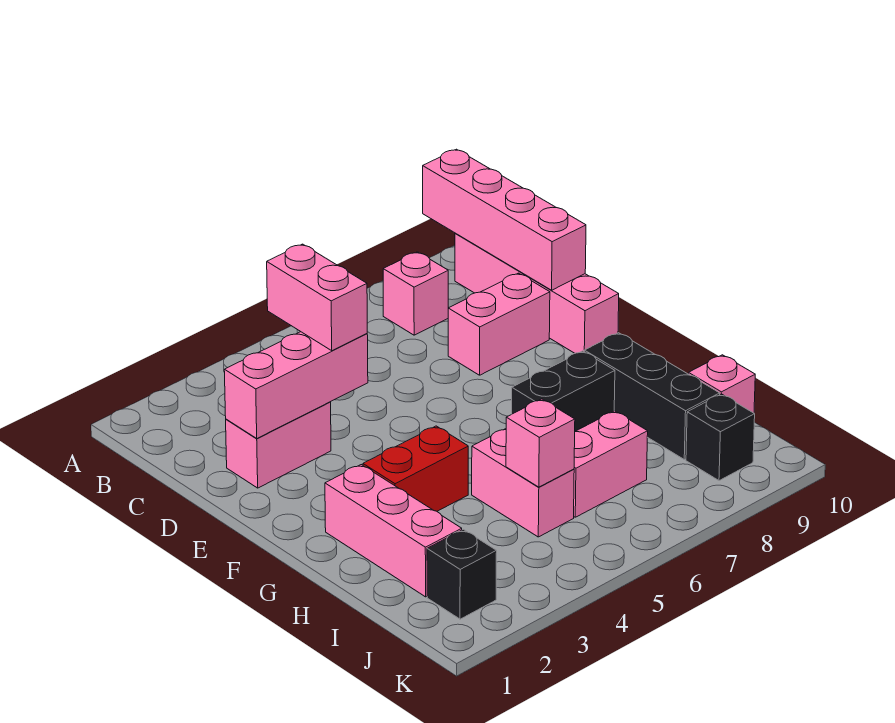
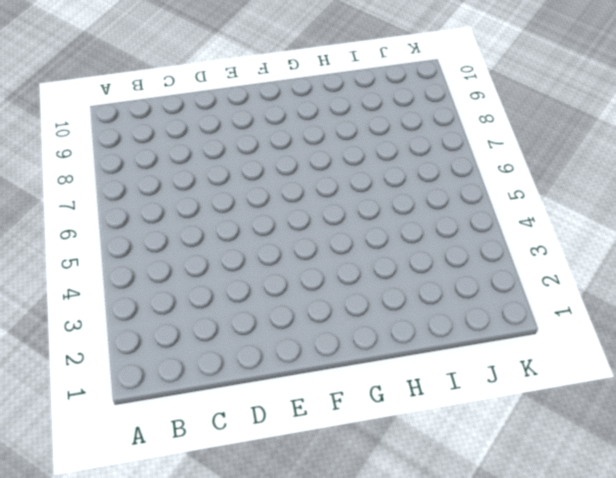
none -> pink brick B8 level 1
none -> pink brick B10:E10 level 1
none -> pink brick D2:D3 level 1

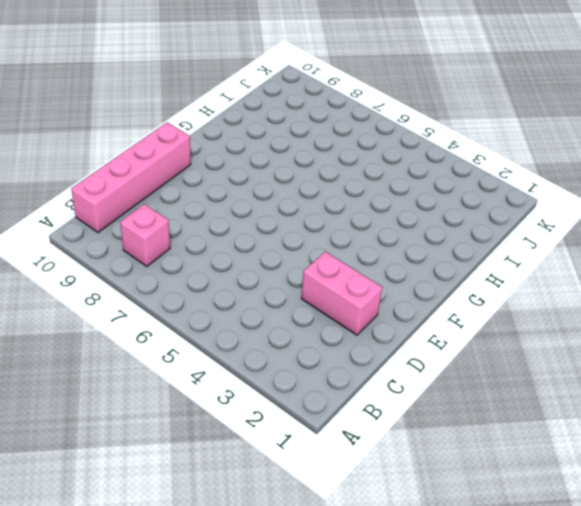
none -> pink brick D8:D9 level 1
none -> pink brick G2:I2 level 1
none -> red brick G3:G4 level 1

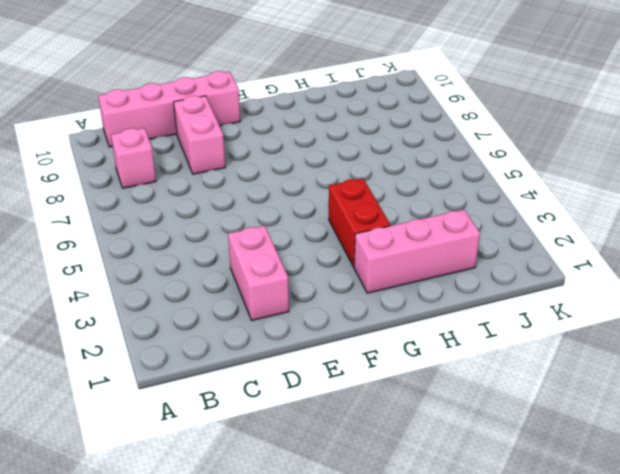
none -> black brick G7:G8 level 1
none -> black brick G9:I9 level 1
none -> pink brick H5:I5 level 1

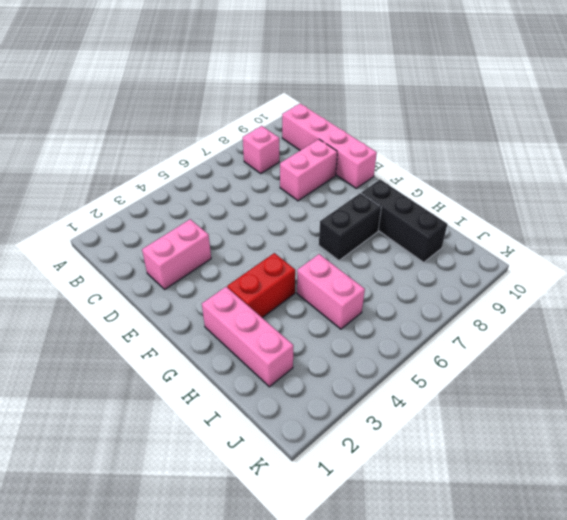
none -> pink brick I6:I7 level 1
none -> pink brick I10 level 1
none -> black brick J2 level 1

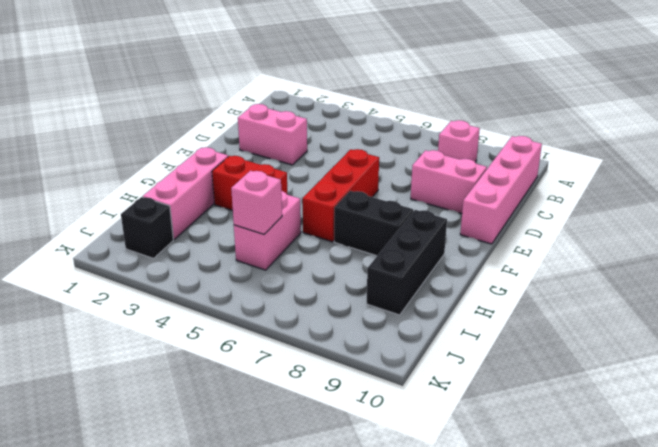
red brick E6:G6 level 1 -> none
none -> pink brick I6:I7 level 1
none -> pink brick I10 level 1
none -> black brick J9 level 1

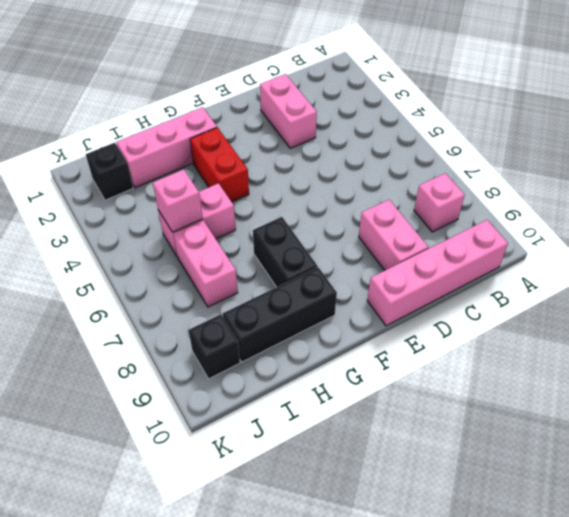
none -> pink brick I10 level 1
none -> pink brick A10:D10 level 2
none -> pink brick D2:D4 level 2

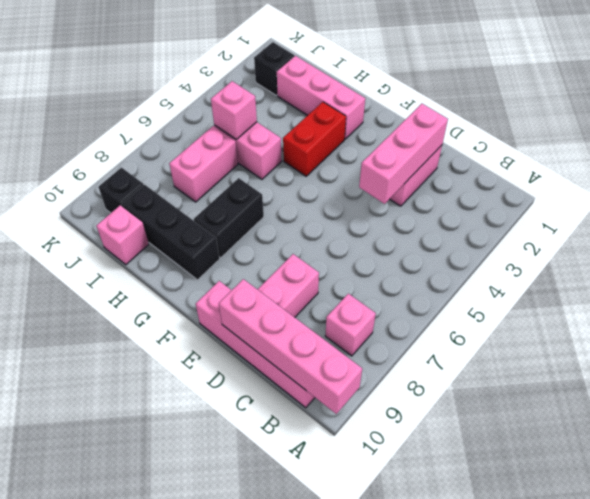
none -> pink brick C4:D4 level 3

